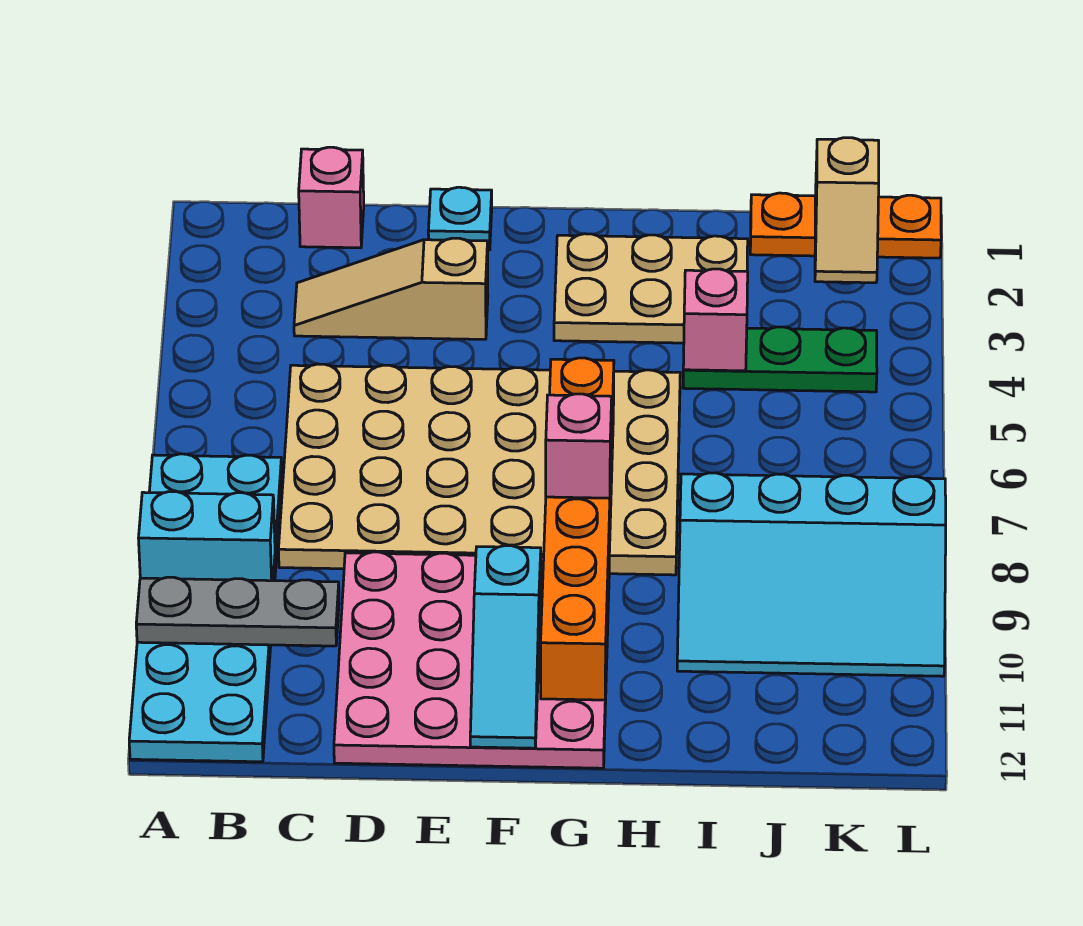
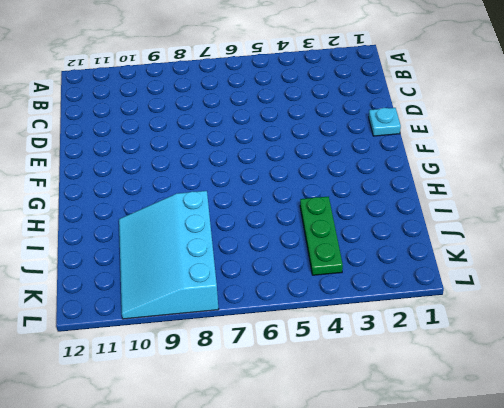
none -> cyan plate A7:B12 level 1
none -> pink brick C1 level 1
none -> tan slope C3:E3 level 1 top E

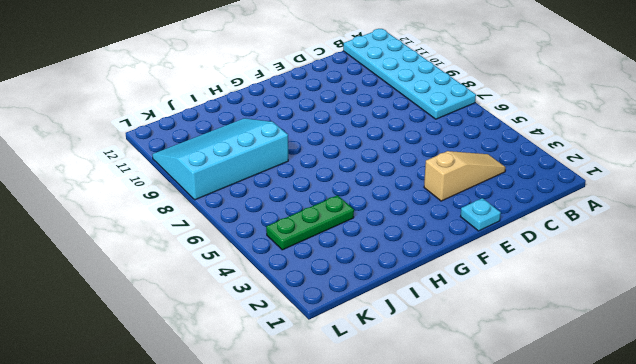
none -> pink brick C1 level 1
none -> tan plate C5:H8 level 1
none -> pink plate D9:G12 level 1

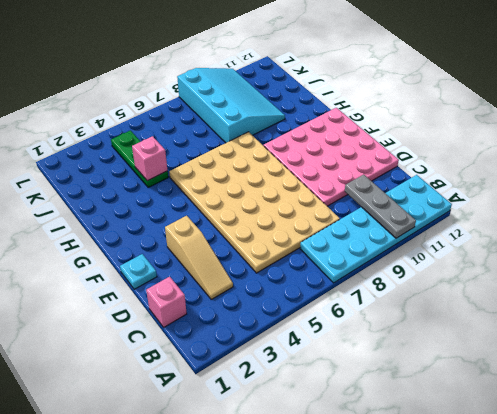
none -> tan plate G2:I3 level 1
none -> orange plate J1:L1 level 1
none -> cyan brick A9:B9 level 2

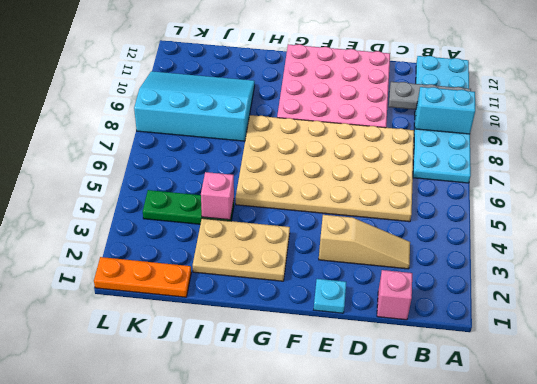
none -> cyan slope F10:F12 level 2 top 10
none -> orange brick G6:G11 level 2
none -> tan slope K1:K2 level 2 top 1

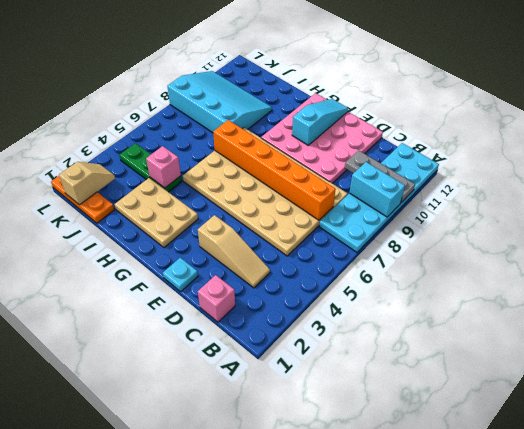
orange brick C7:H7 level 2 -> orange brick G6:G11 level 2
none -> pink brick G8 level 3

